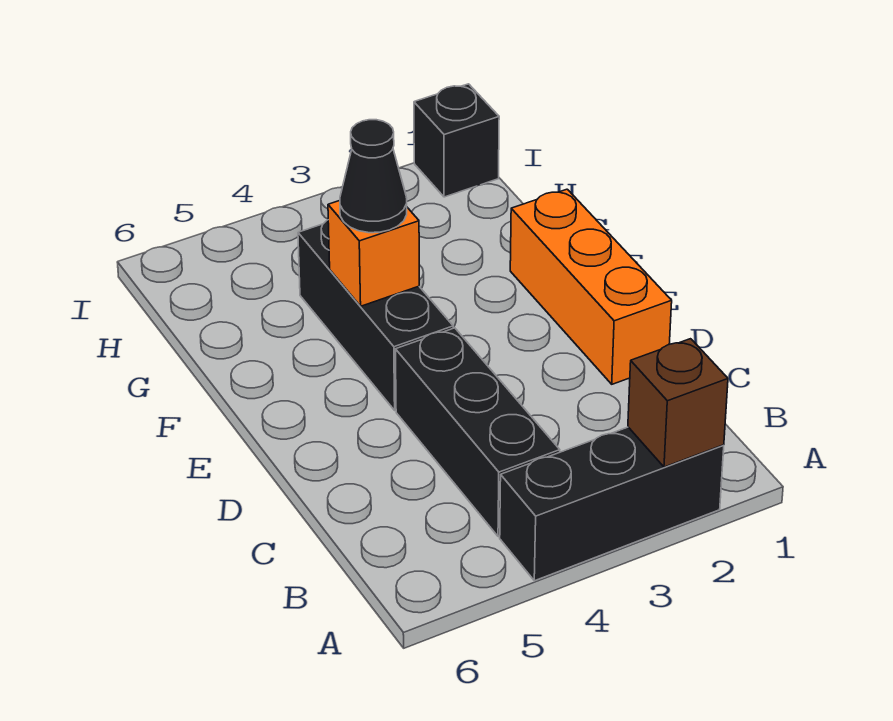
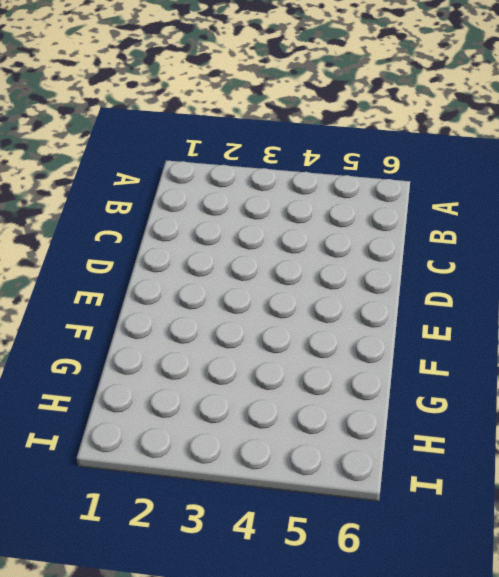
none -> black brick A2:A4 level 1
none -> black brick B4:D4 level 1

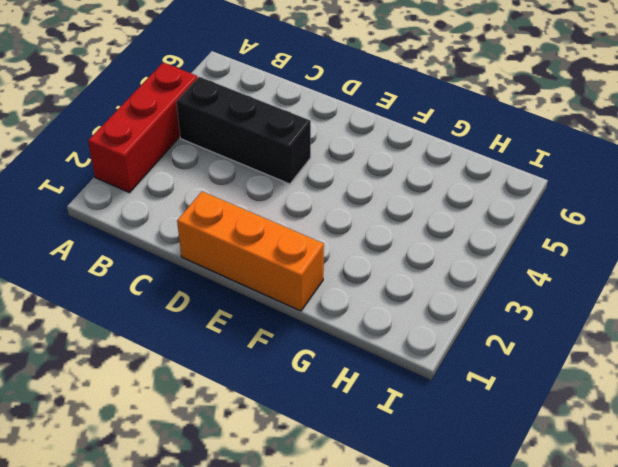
red brick A2:A4 level 1 -> black brick A2:A4 level 1
none -> black brick E4:G4 level 1
none -> black brick I1 level 1

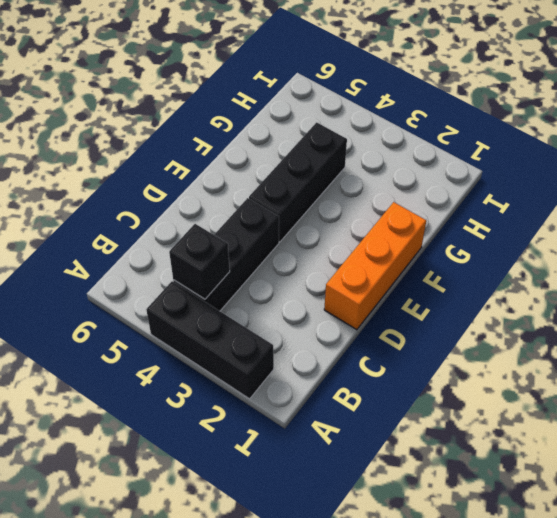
black brick B4 level 2 -> black brick I1 level 1
none -> brown brick A2 level 2
none -> orange brick F4 level 2

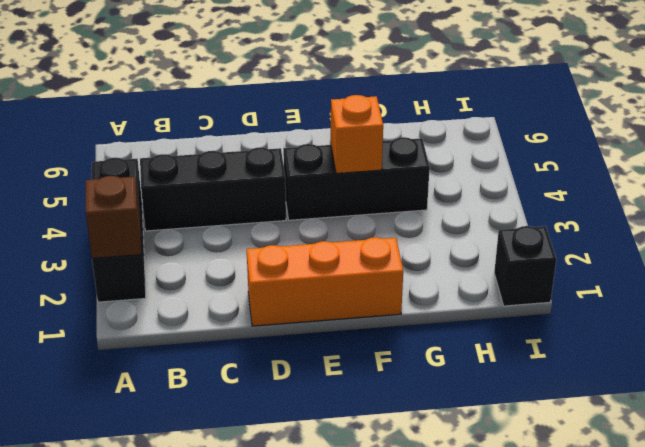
none -> black cone F4 level 3

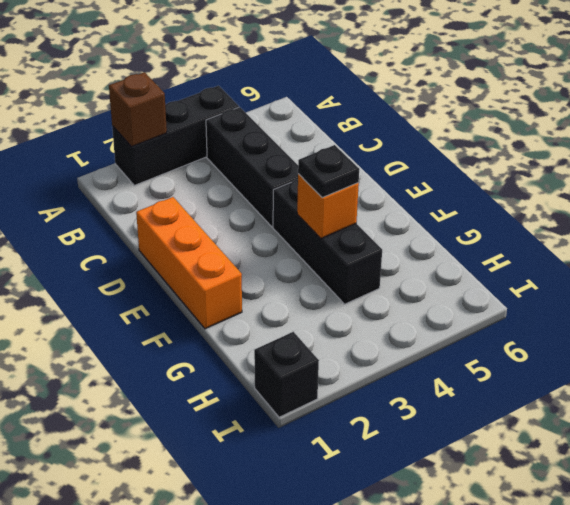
black plate F4 level 3 -> black cone F4 level 3

